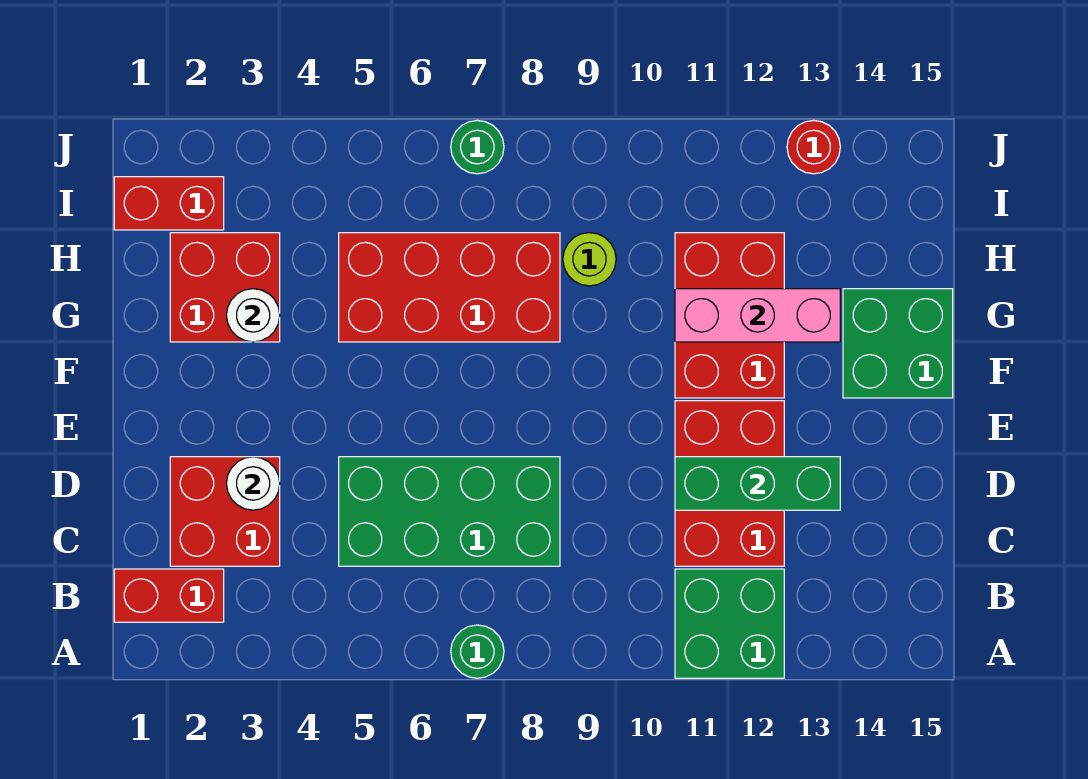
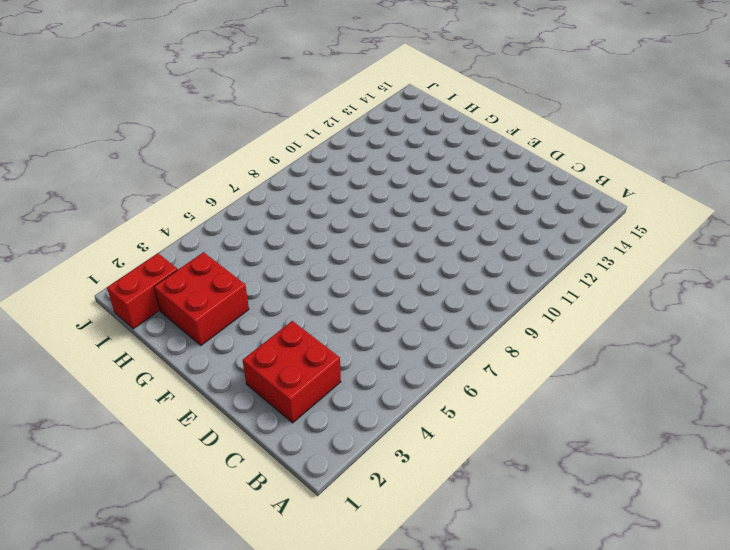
none -> green round brick A7 level 1
none -> green brick A11:B12 level 1
none -> red brick B1:B2 level 1

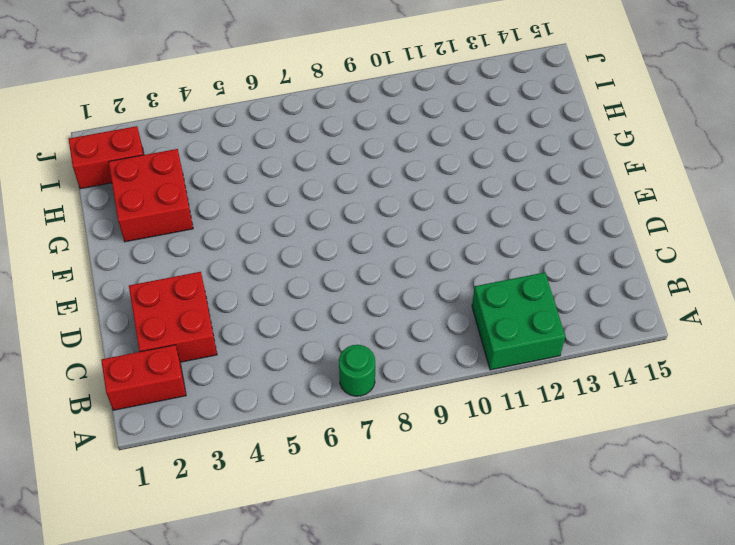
none -> green brick C5:D8 level 1
none -> red brick C11:E12 level 1
none -> red brick F11:H12 level 1

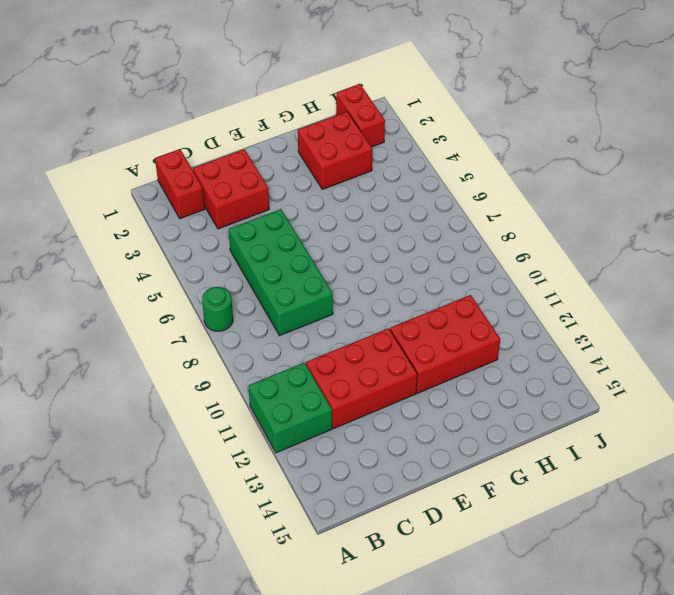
none -> green brick F14:G15 level 1
none -> red brick G5:H8 level 1
none -> lime round brick H9 level 1

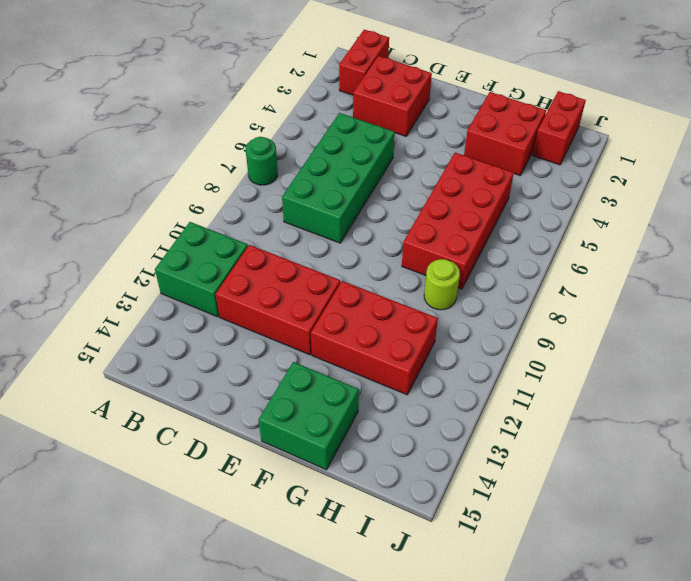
none -> green round brick J7 level 1
none -> red round brick J13 level 1
none -> white round brick D3 level 2

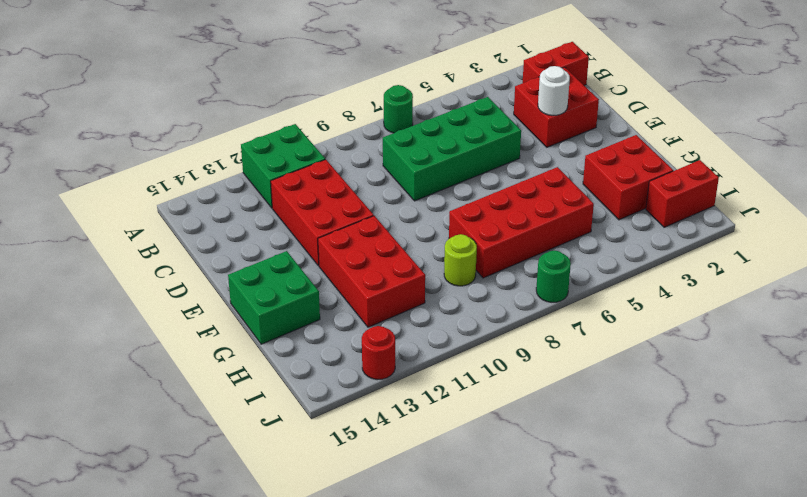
none -> green brick D11:D13 level 2
none -> white round brick G3 level 2
none -> pink brick G11:G13 level 2

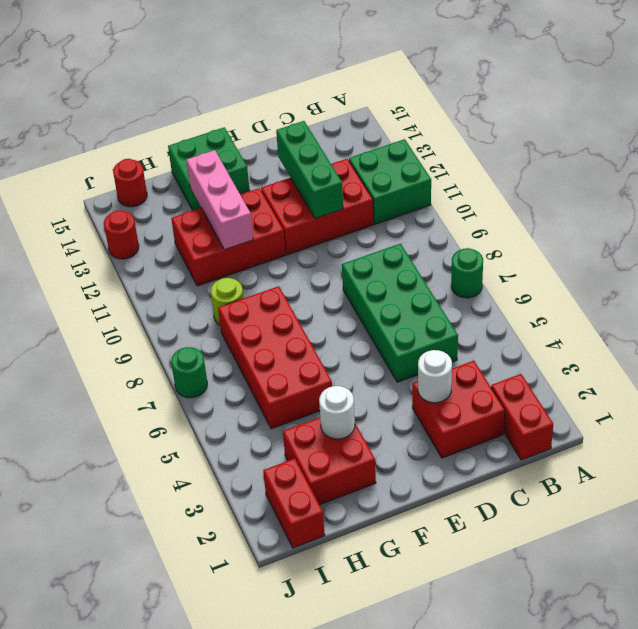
red round brick I15 level 1 -> none

